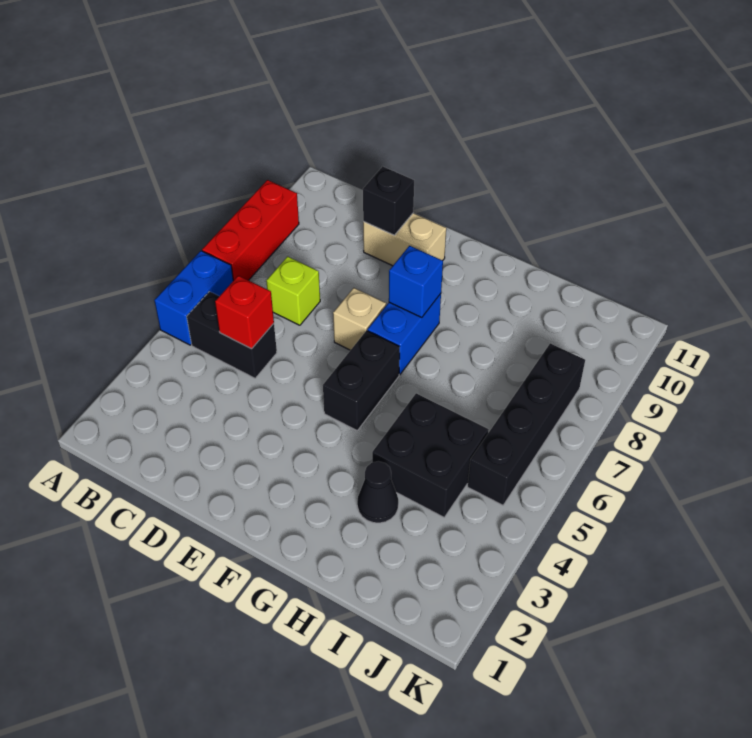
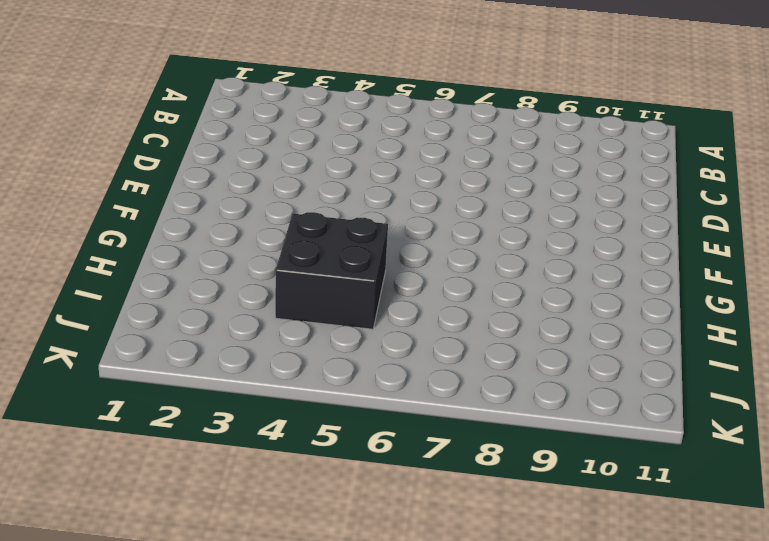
none -> blue brick A5:A6 level 1
none -> red brick A7:A9 level 1
none -> black brick B5:C5 level 1

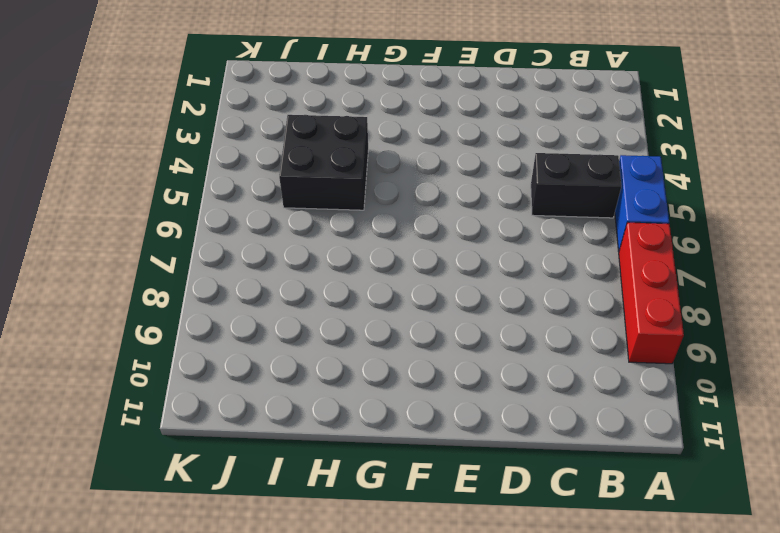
none -> lime brick C7 level 1
none -> tan brick D10:E10 level 1
none -> tan brick E7 level 1

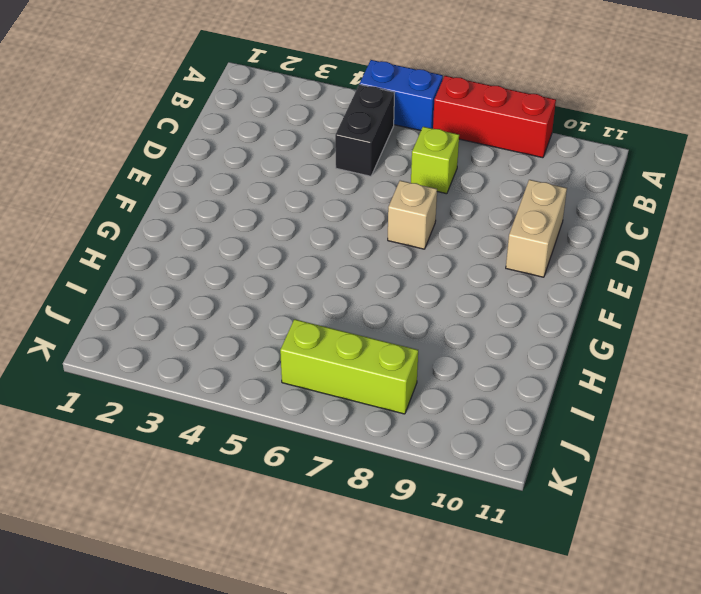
lime brick J6:J8 level 1 -> black brick J5:J8 level 1
none -> black brick F5:F6 level 1
none -> blue brick F7:F8 level 1
none -> black cone H3 level 1

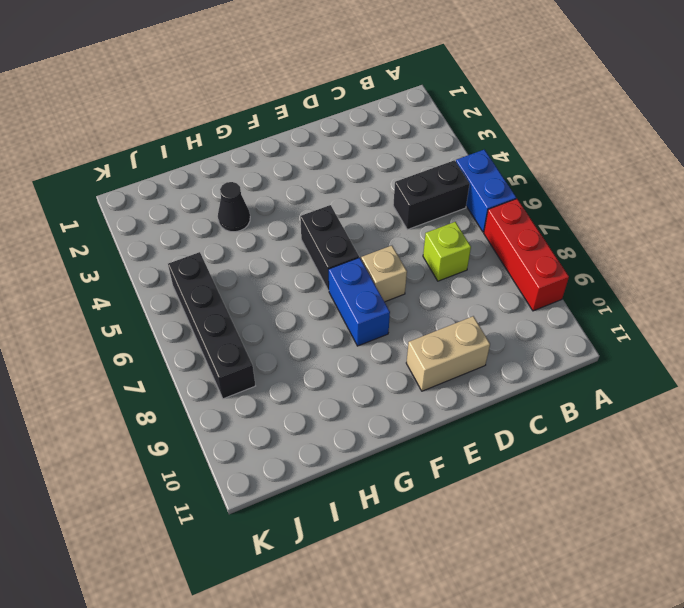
none -> black brick H4:I5 level 1
none -> red brick C5 level 2
none -> black brick D10 level 2

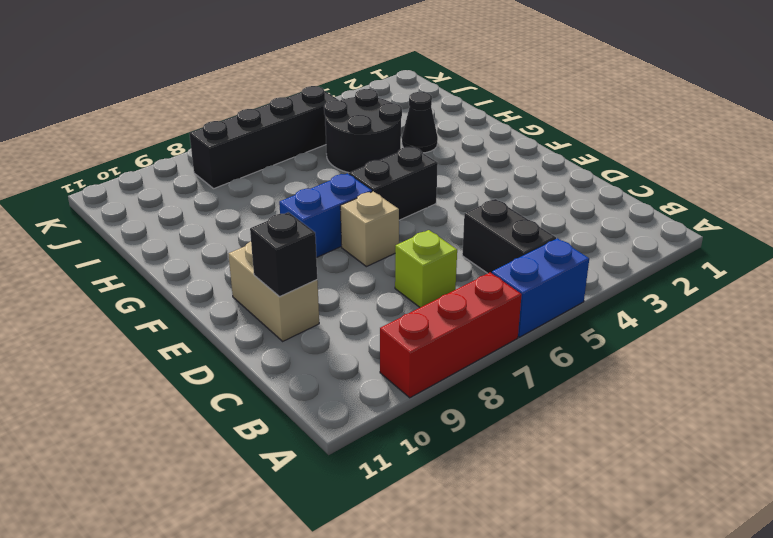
black round brick H4:I5 level 1 -> black brick H4:I5 level 1
none -> red brick C5 level 2
none -> blue brick F8 level 2

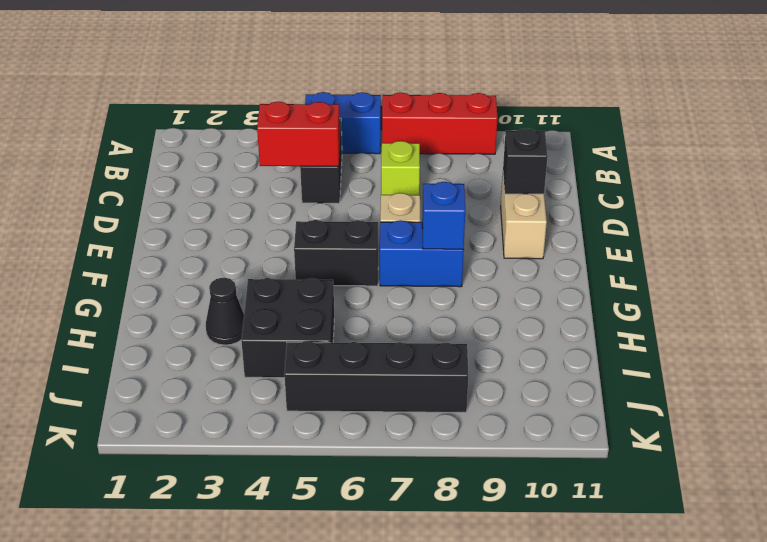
red brick C4:C5 level 2 -> red brick C5 level 2

